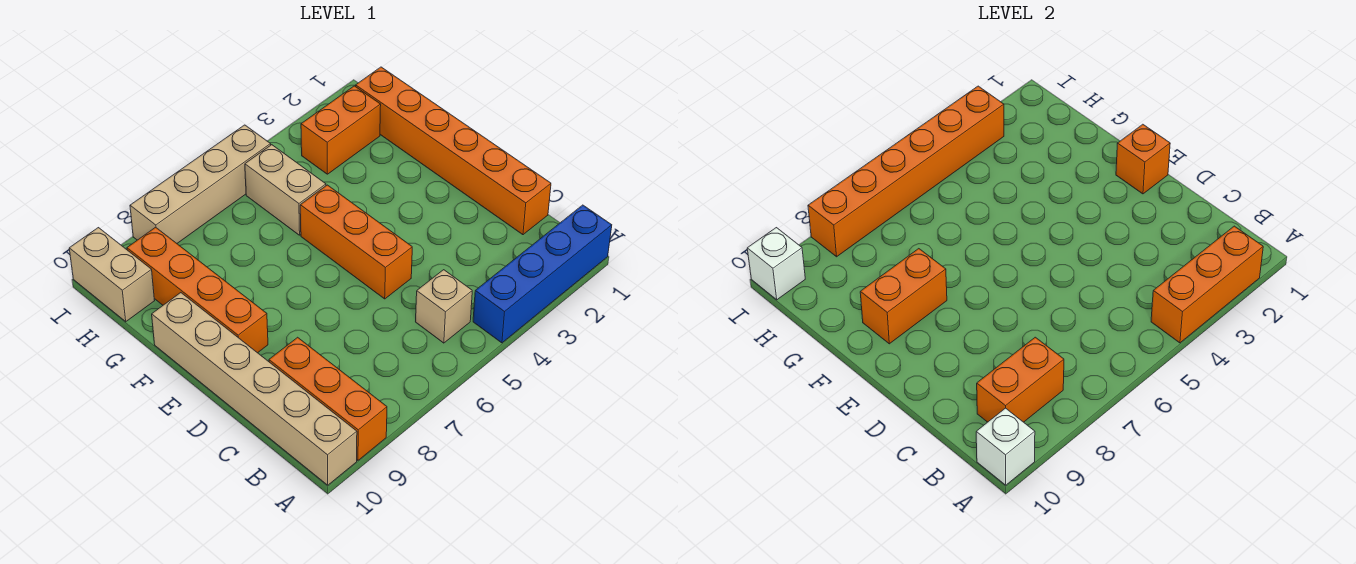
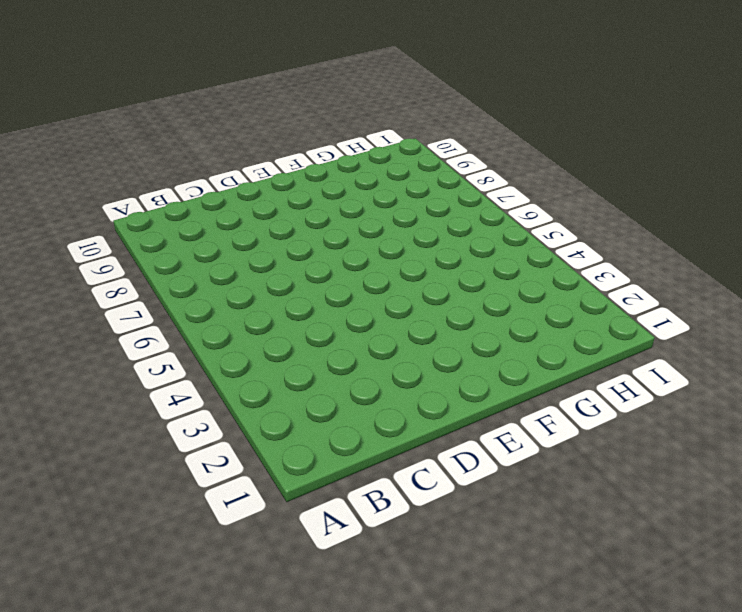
none -> blue brick A1:A4 level 1
none -> orange brick A9:C9 level 1
none -> tan brick A10:F10 level 1

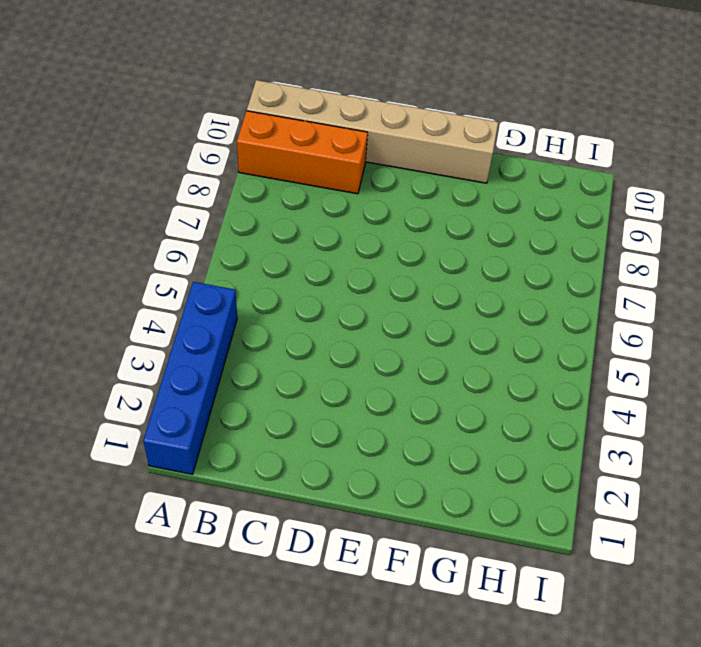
none -> tan brick B5 level 1
none -> orange brick C1:H1 level 1
none -> orange brick D5:F5 level 1

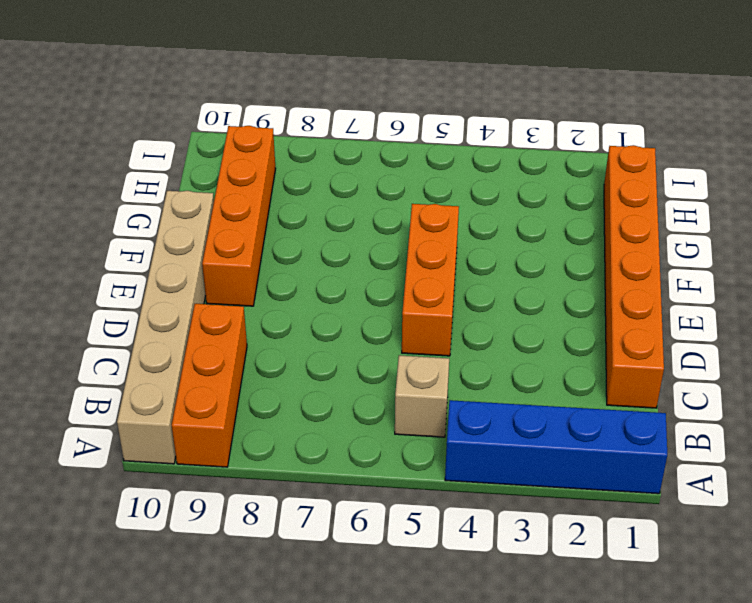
none -> tan brick G5:H5 level 1
none -> orange brick H2:H3 level 1
none -> tan brick H10:I10 level 1

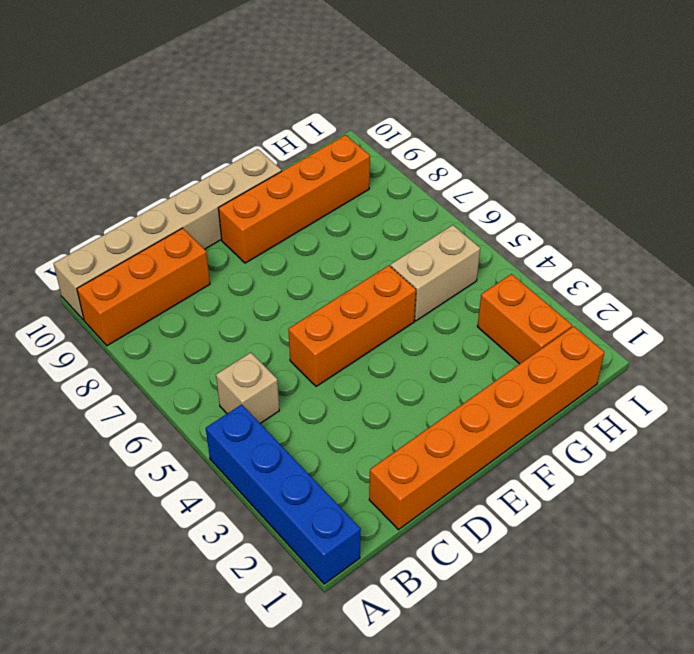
none -> tan brick H10:I10 level 1
none -> tan brick I5:I8 level 1
none -> orange brick A2:A4 level 2

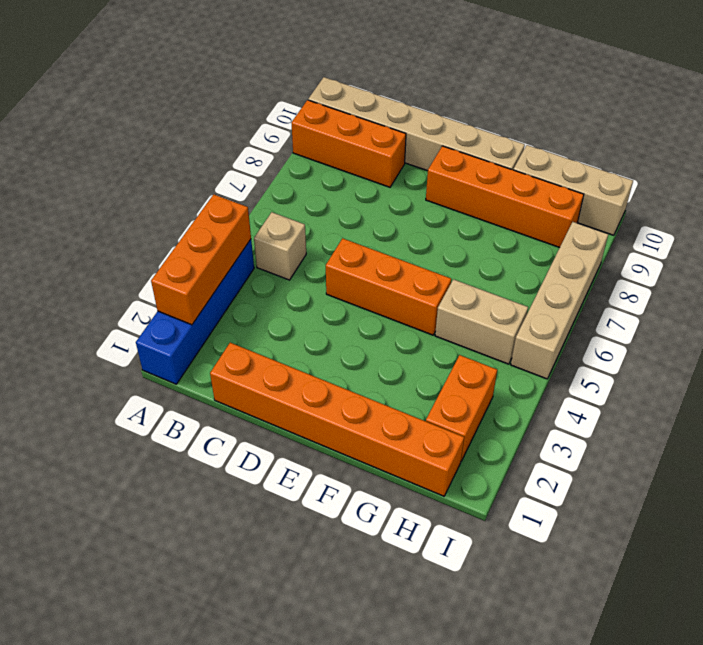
tan brick G10:I10 level 1 -> tan brick H10:I10 level 1
none -> white brick A10 level 2
none -> orange brick B8:B9 level 2
none -> orange brick E1 level 2

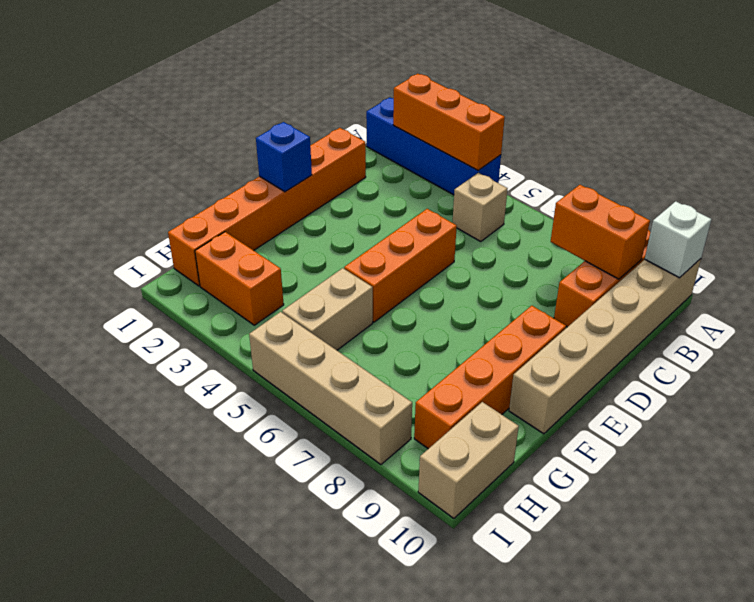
blue brick E1 level 2 -> orange brick E1 level 2
none -> orange brick F8:F9 level 2
none -> orange brick I3:I8 level 2
none -> white brick I10 level 2

